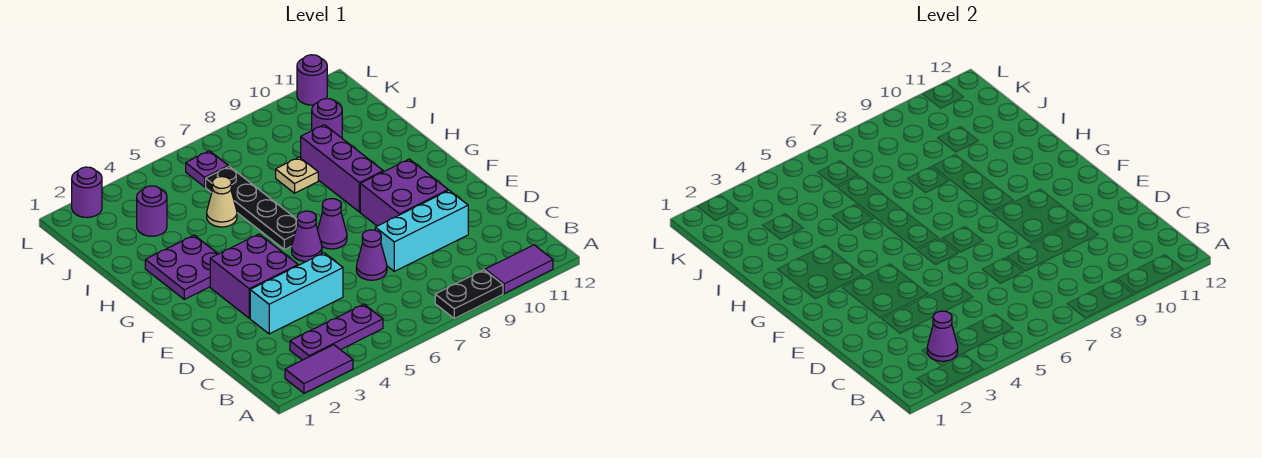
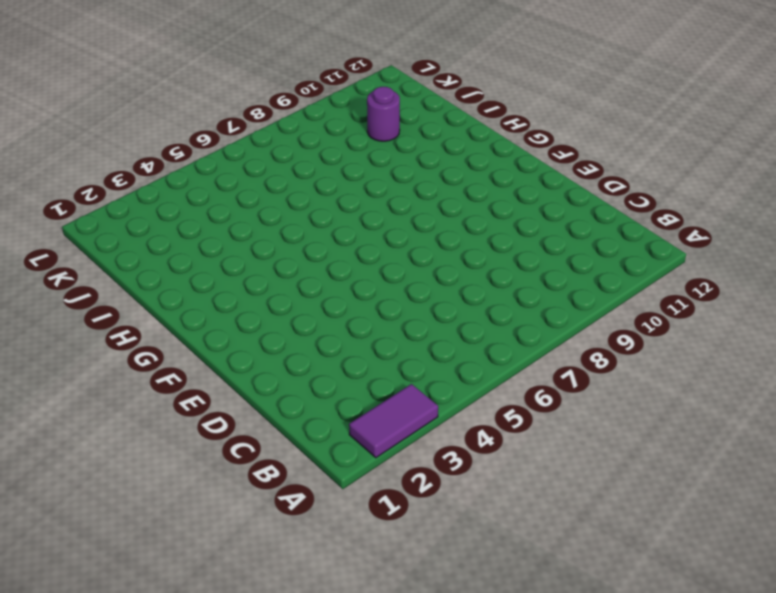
none -> black plate A8:A9 level 1
none -> purple tile A10:A11 level 1
none -> purple plate B3:B5 level 1

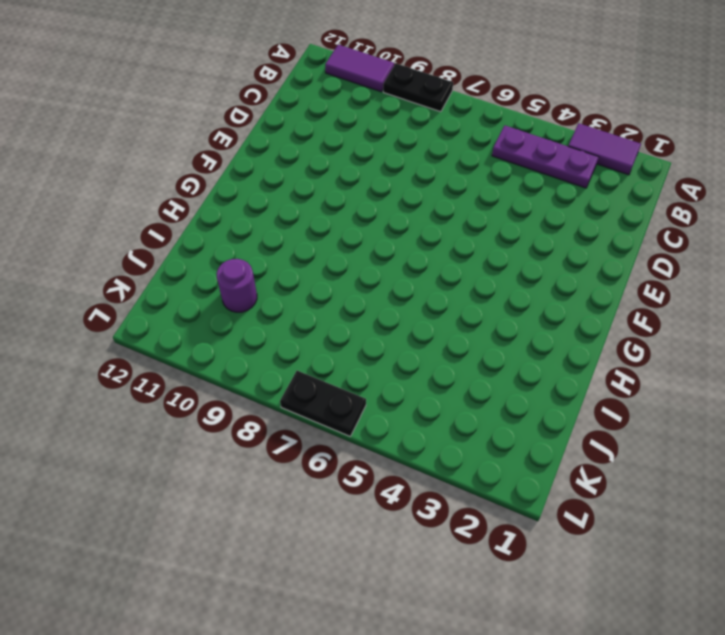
black plate L6:L7 level 1 -> none
none -> cyan brick D3:D5 level 1
none -> purple cone D7 level 1
none -> cyan brick D8:D10 level 1

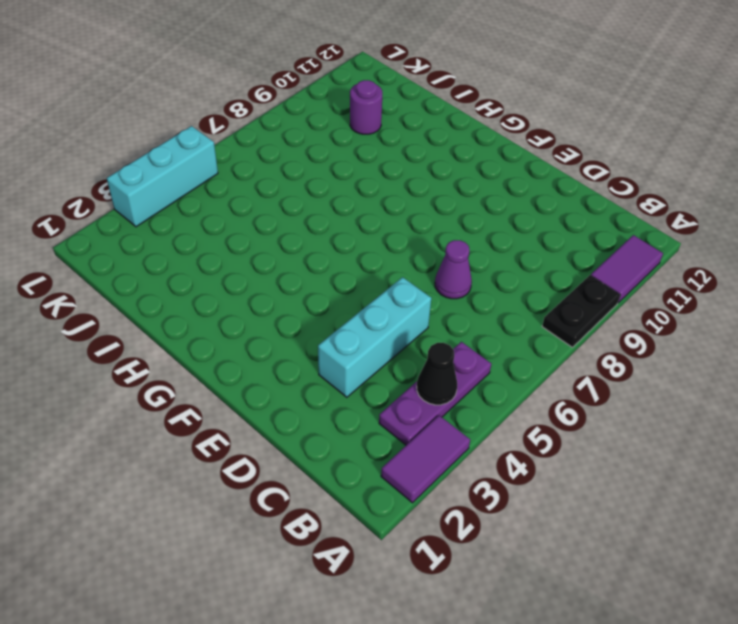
black cone B4 level 2 -> none
cyan brick L3:L5 level 1 -> cyan brick D8:D10 level 1
none -> purple brick E3:F4 level 1
none -> purple brick E9:F10 level 1
none -> purple cone F6 level 1

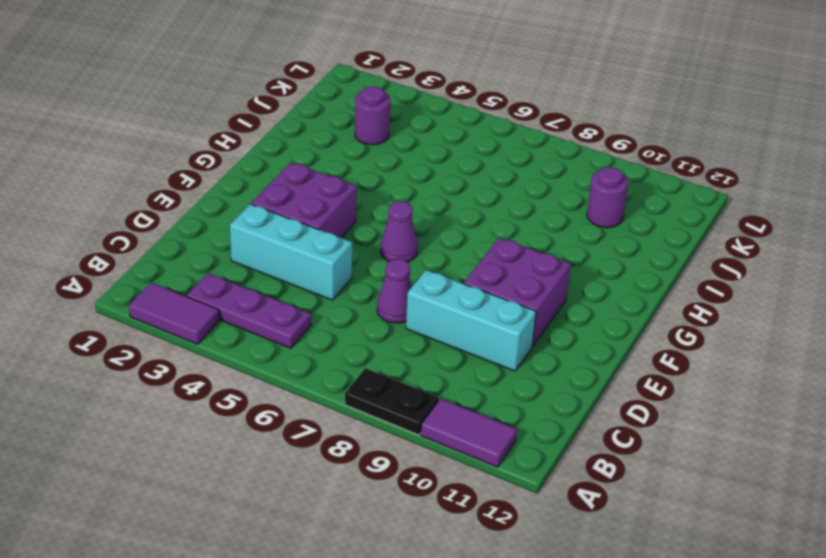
none -> purple cone F7 level 1
none -> purple plate G2:H3 level 1
none -> black plate G6:J6 level 1

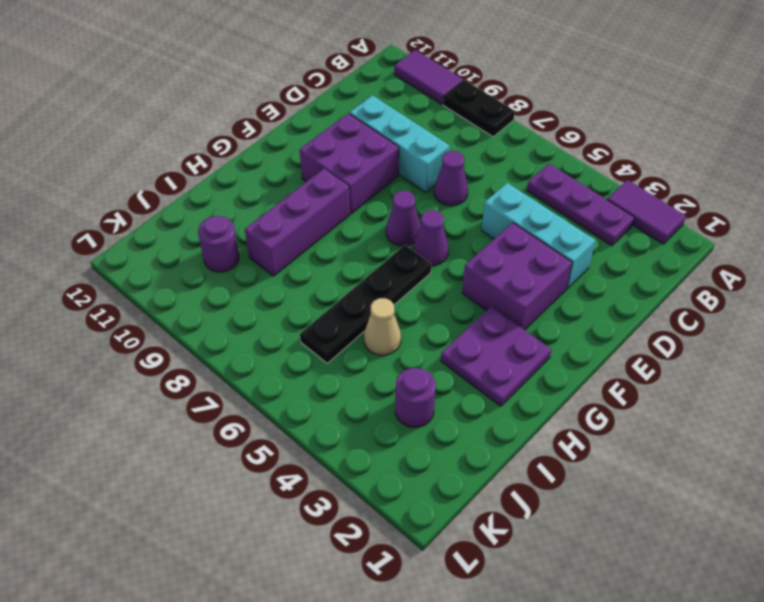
none -> tan plate I8 level 1
none -> purple plate K6 level 1
none -> purple round brick L2 level 1

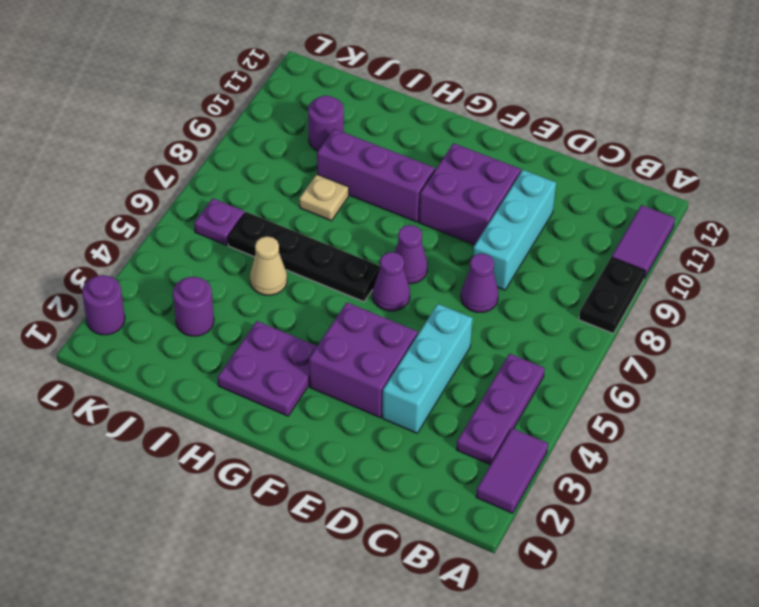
none -> purple round brick L11 level 1
none -> purple cone B3 level 2

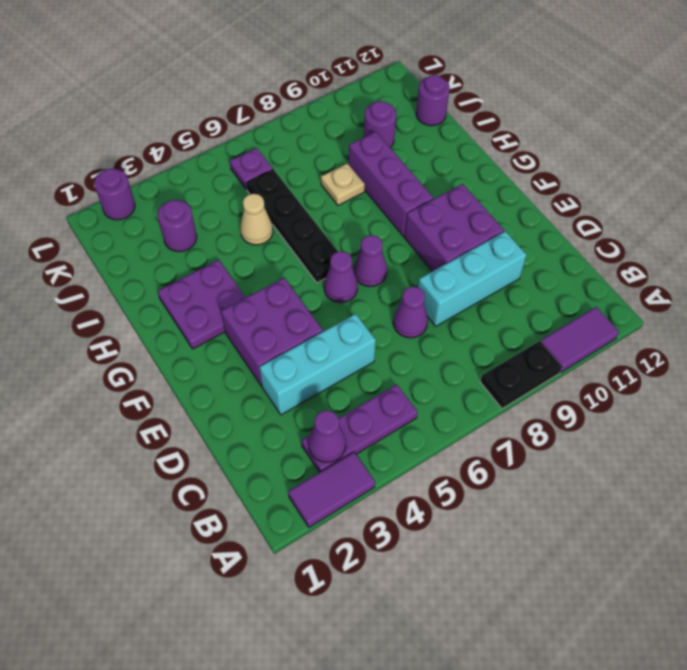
purple round brick J12 level 1 -> purple round brick L11 level 1

